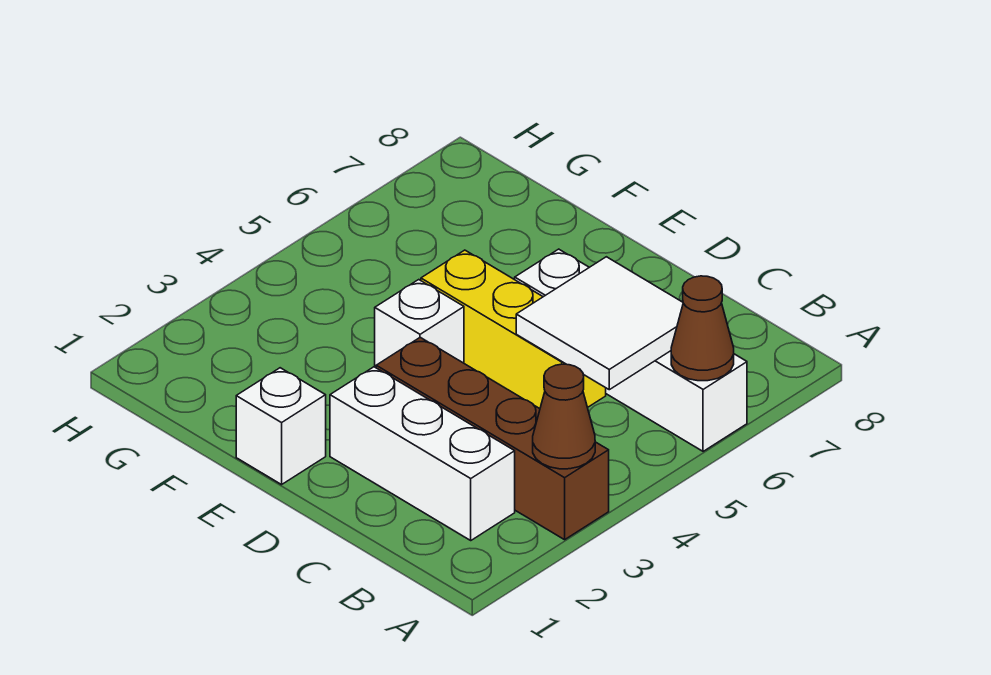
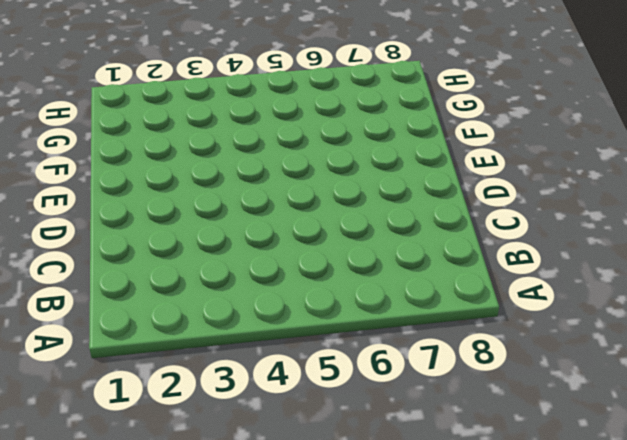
none -> brown brick A3:D3 level 1
none -> white brick A6:D6 level 1

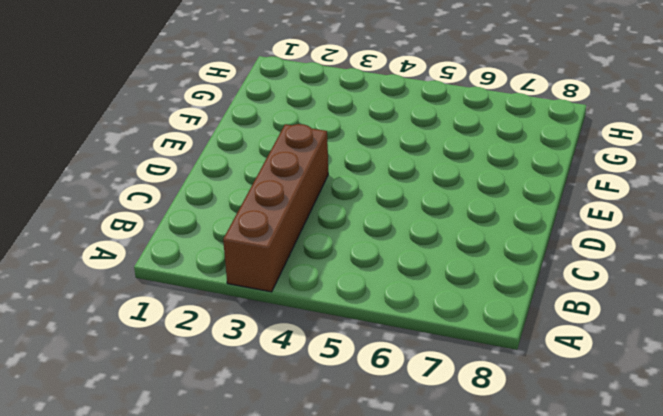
none -> white brick A6:D6 level 1
none -> white brick B2:D2 level 1

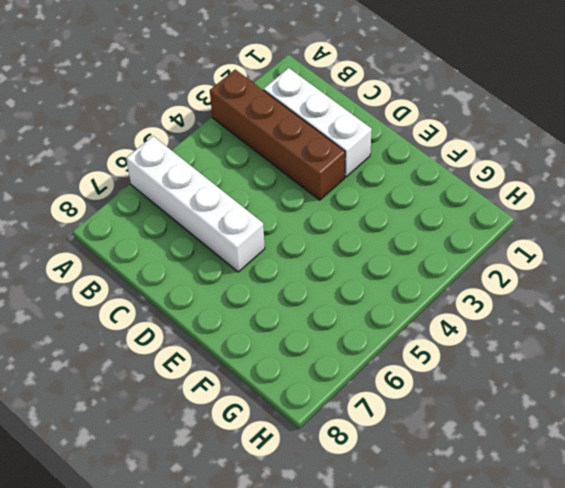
none -> yellow brick C5:E5 level 1
none -> white brick E1 level 1

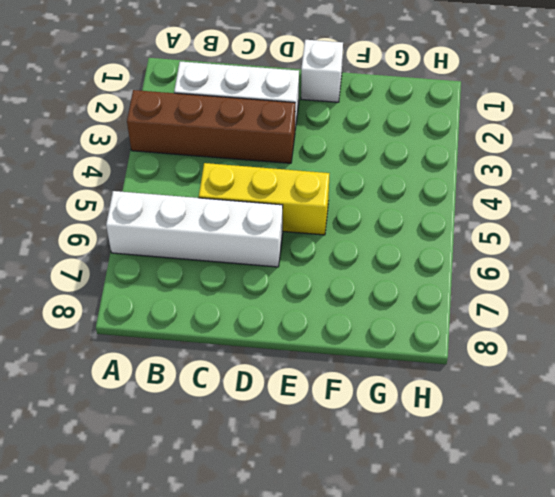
none -> white brick E4 level 1
none -> brown cone A3 level 2

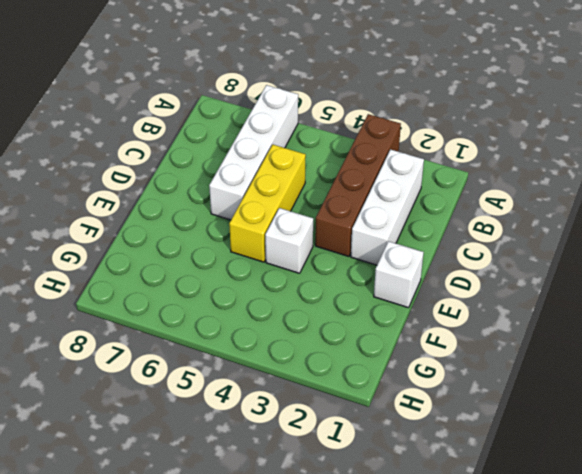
none -> brown cone A3 level 2
none -> brown cone A6 level 2

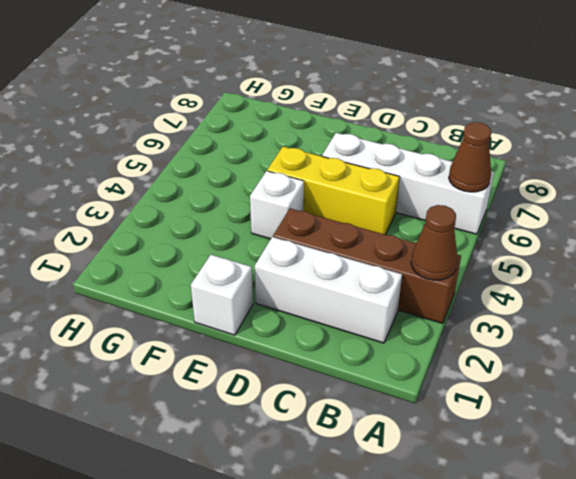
none -> white tile B5:C6 level 2

